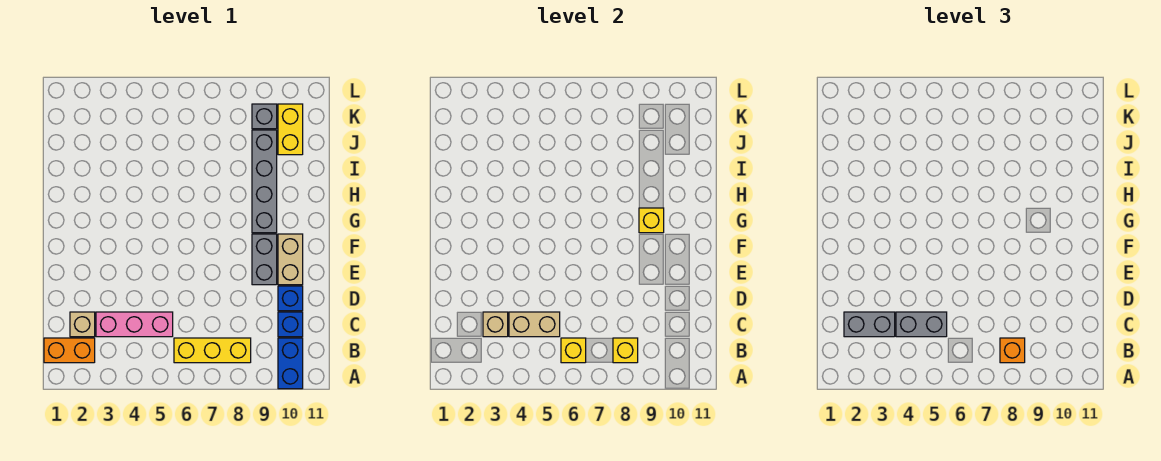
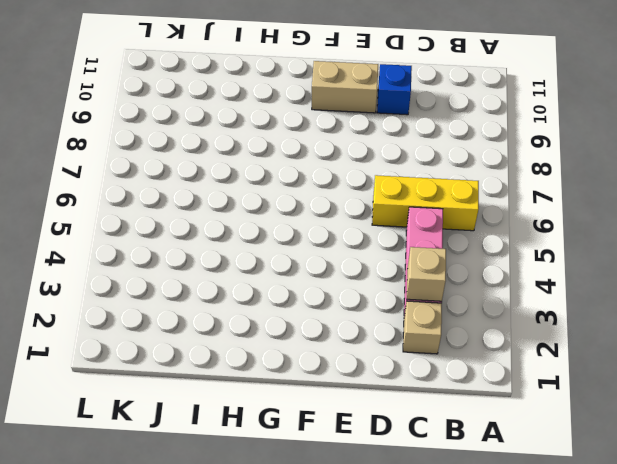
yellow brick B6:D6 level 1 -> yellow brick B6:B8 level 1
none -> blue brick A10:B10 level 1
none -> orange brick B1:B2 level 1
none -> blue brick C10 level 1

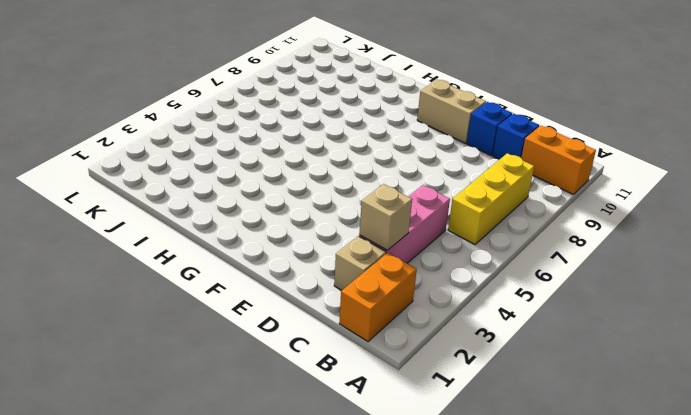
orange brick A10:B10 level 1 -> blue brick A10:B10 level 1
none -> grey brick E9:F9 level 1
none -> grey brick G9:J9 level 1
none -> yellow brick J10:K10 level 1

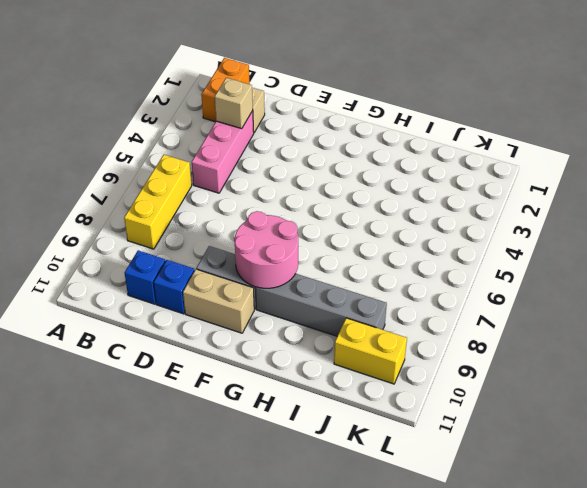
pink round brick F8:G9 level 2 -> yellow brick G9 level 2
none -> blue brick A10:B10 level 1
none -> grey brick K9 level 1
none -> yellow brick B6 level 2

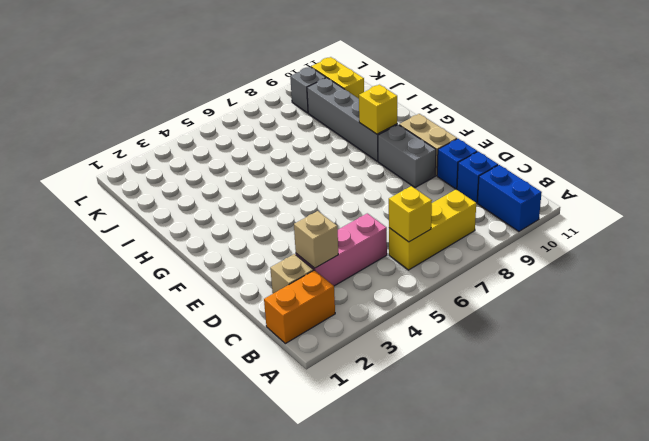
none -> yellow brick B8 level 2
none -> tan brick C4:C5 level 2
none -> orange brick B8 level 3

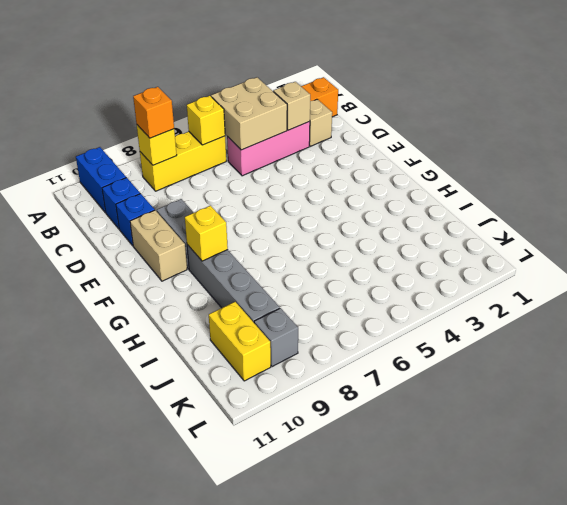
tan brick B4:C5 level 2 -> tan brick C4:C5 level 2
none -> grey brick C2:C3 level 3
none -> grey brick C4:C5 level 3

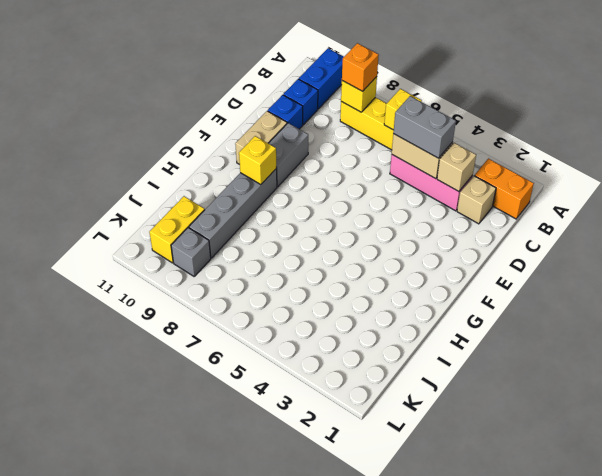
none -> grey brick C2:C3 level 3

